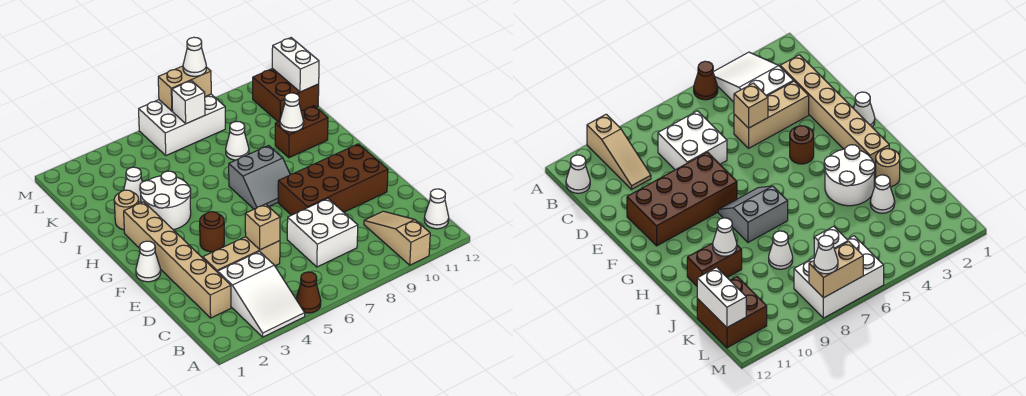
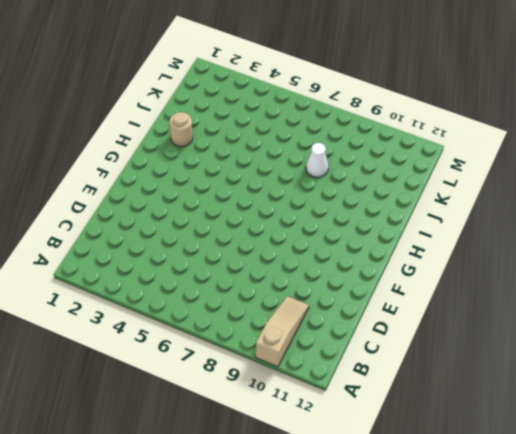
none -> white slope A3:C4 level 1 top C
none -> brown cone A5 level 1
none -> white cone B12 level 1

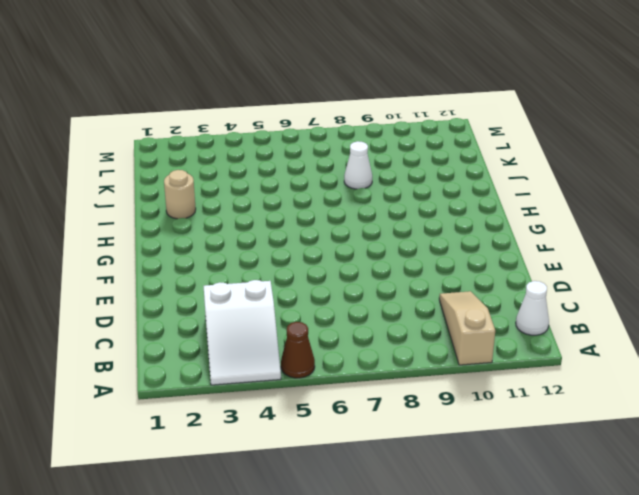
none -> tan brick C2:H2 level 1
none -> white brick C7:D8 level 1
none -> tan brick D3:D5 level 1

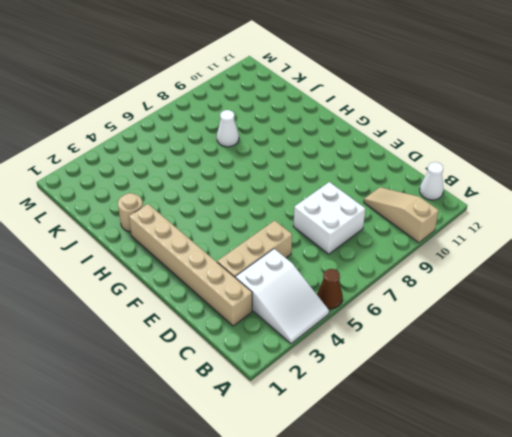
none -> brown brick E8:F11 level 1
none -> white cone F1 level 1
none -> brown round brick F4 level 1

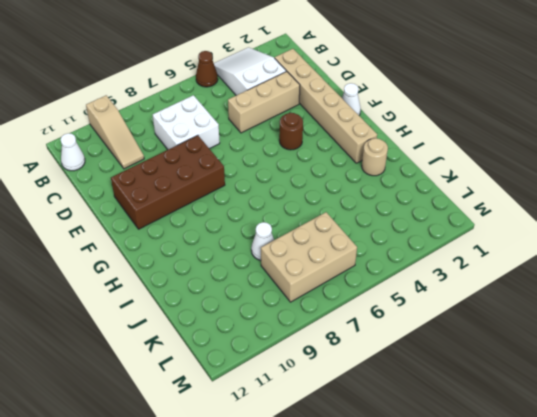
tan brick K6:L8 level 1 -> white brick L6:M8 level 1
none -> grey slope G7:H8 level 1 top H
none -> white round brick H3:I4 level 1
none -> brown brick I10:I11 level 1

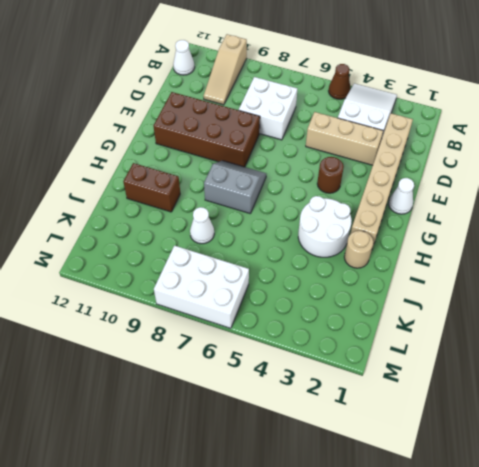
none -> white cone J3 level 1
none -> brown brick K11:L12 level 1
none -> tan brick D5 level 2

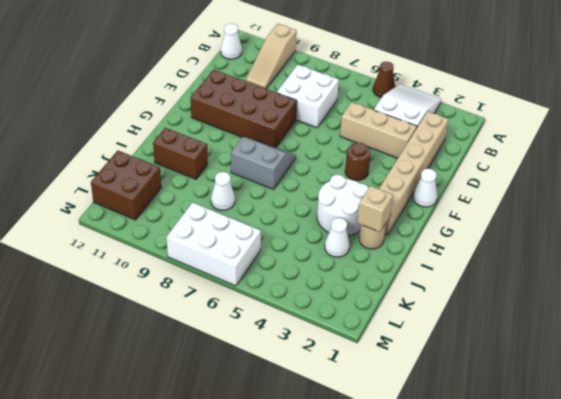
tan brick I2 level 2 -> tan brick D5 level 2
none -> white cone I10 level 2
none -> white brick K12:L12 level 2
none -> white brick L7 level 2

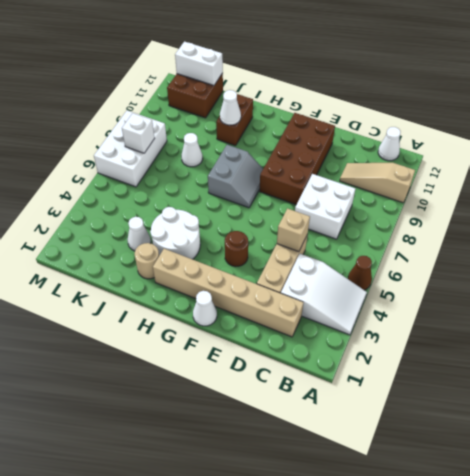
none -> tan brick M7:M8 level 2
none -> white cone M8 level 3

